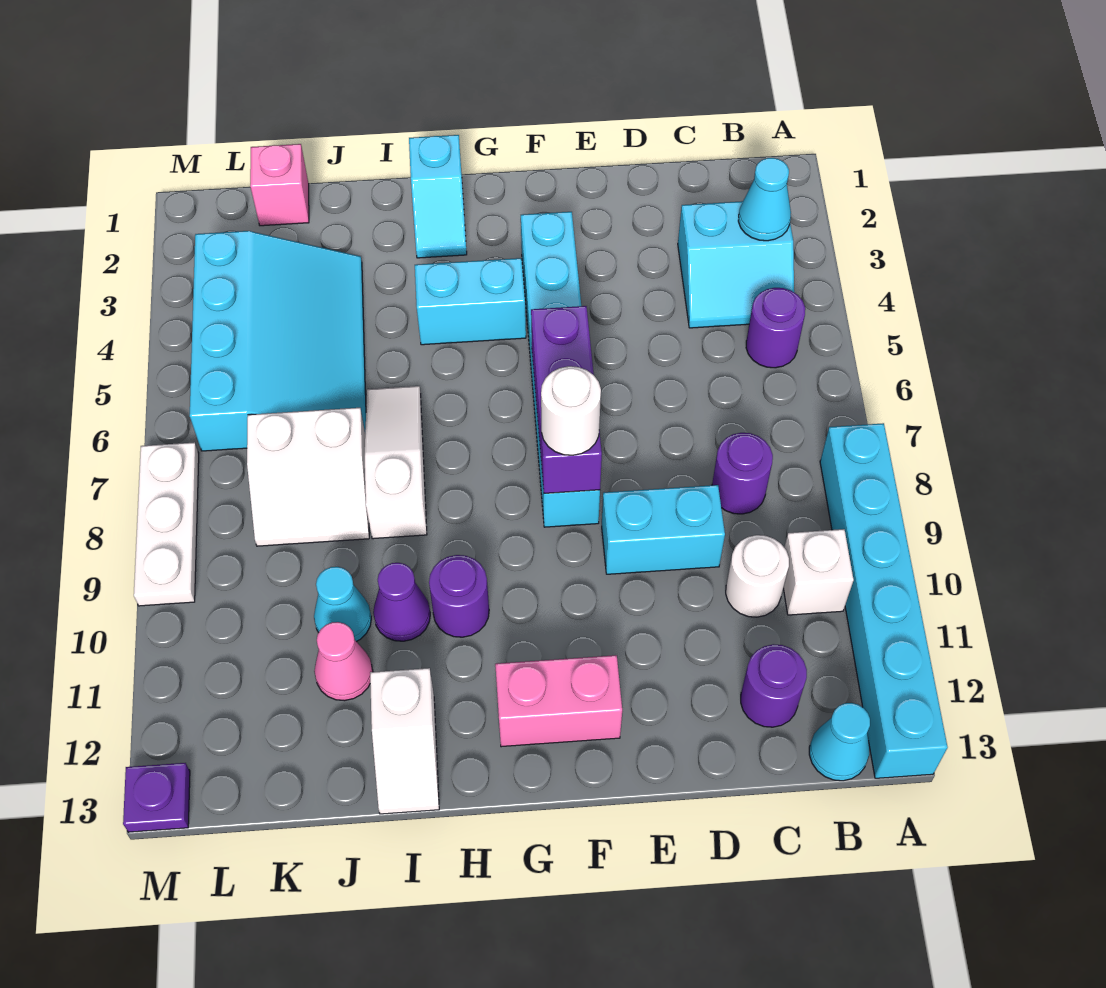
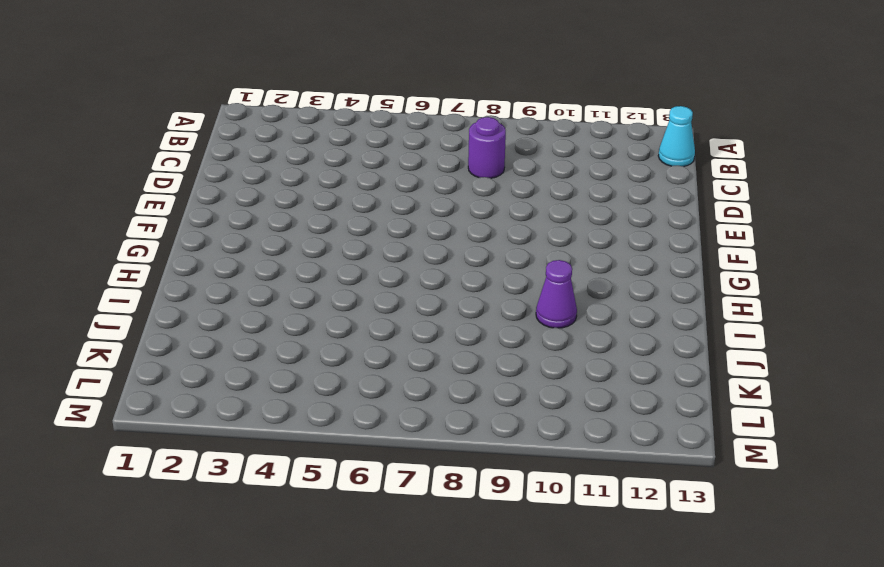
none -> cyan brick A8:A13 level 1
none -> cyan slope B3:C4 level 1 top 3
none -> purple round brick B5 level 1

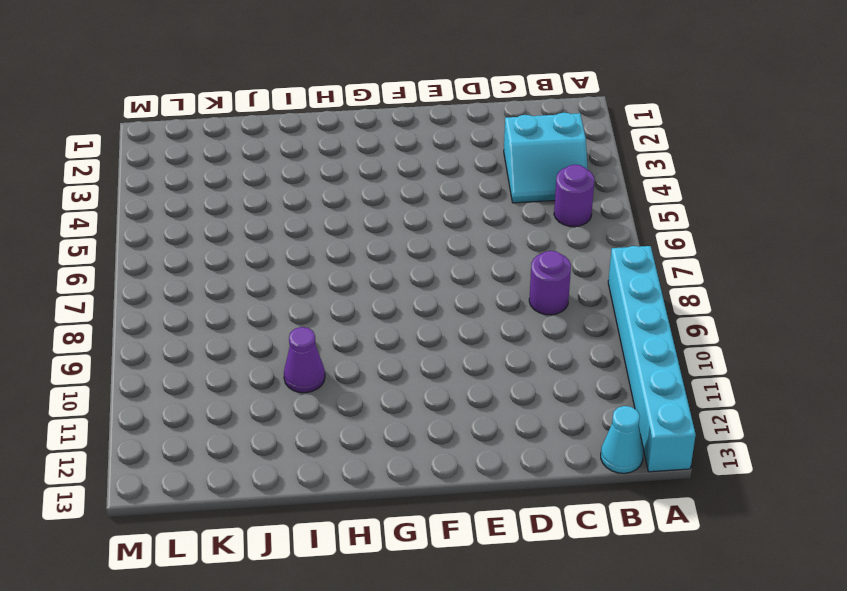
none -> white brick B10 level 1
none -> white round brick C10 level 1
none -> purple round brick C12 level 1

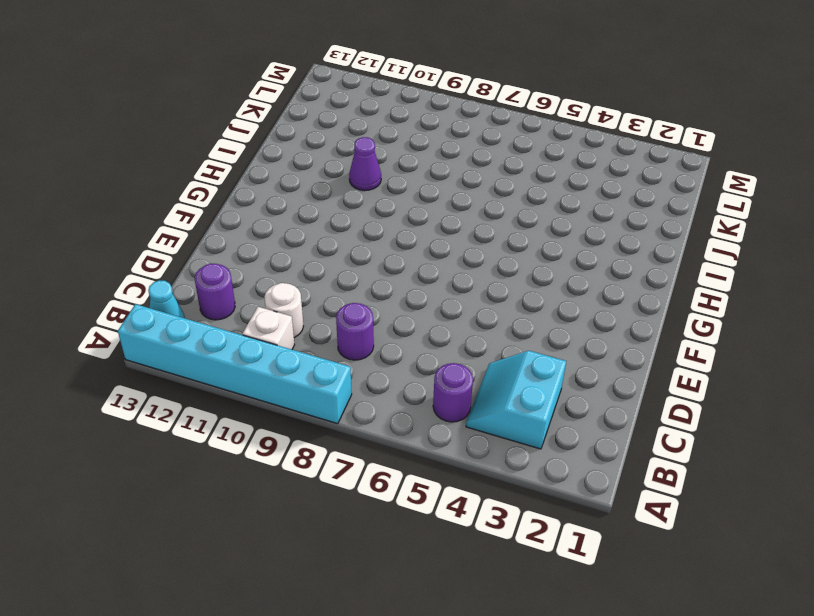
none -> cyan brick D9:E9 level 1
none -> cyan brick F3:F8 level 1
none -> pink brick F12:G12 level 1

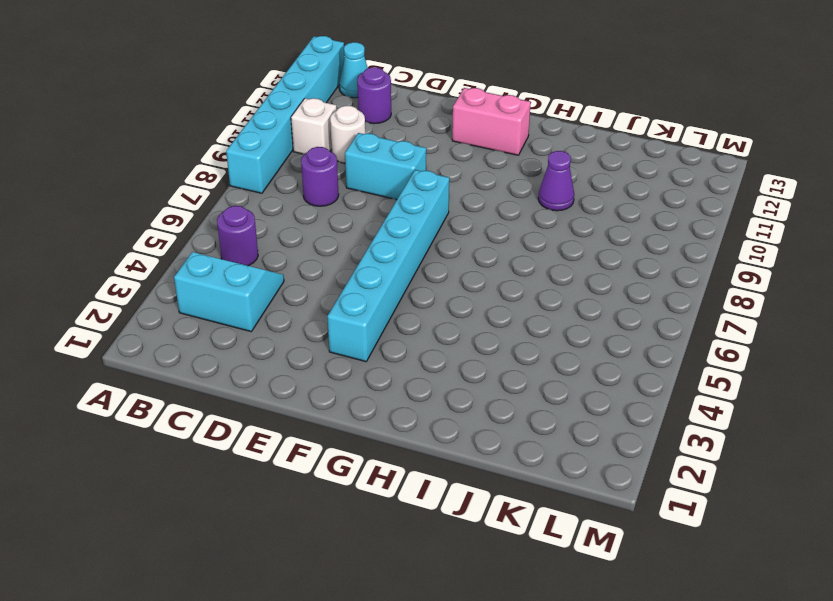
none -> cyan brick G4:H4 level 1
none -> cyan slope H1:H2 level 1 top 1
none -> purple round brick H10 level 1

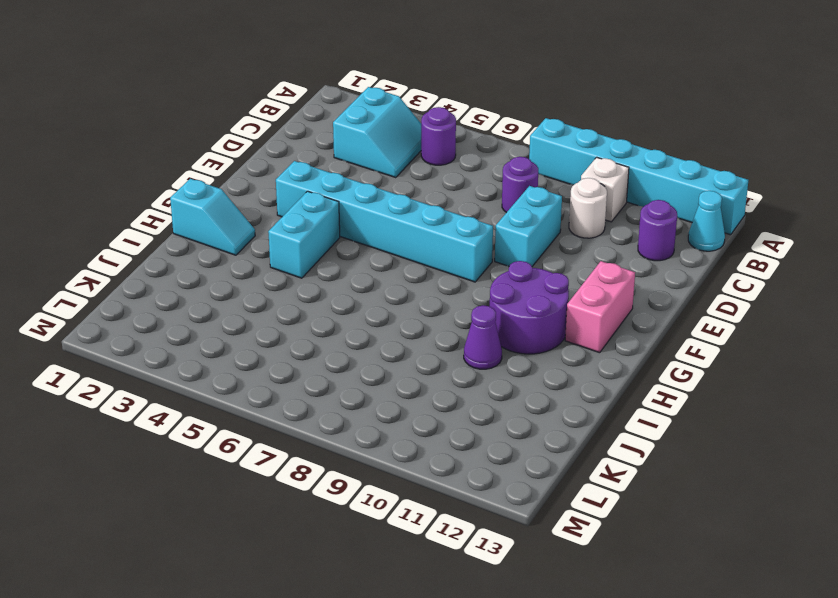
purple round brick G10:H11 level 1 -> purple round brick H10 level 1
none -> white slope I6:I8 level 1 top 8
none -> white slope I12:I13 level 1 top 12
none -> cyan slope J3:L6 level 1 top L

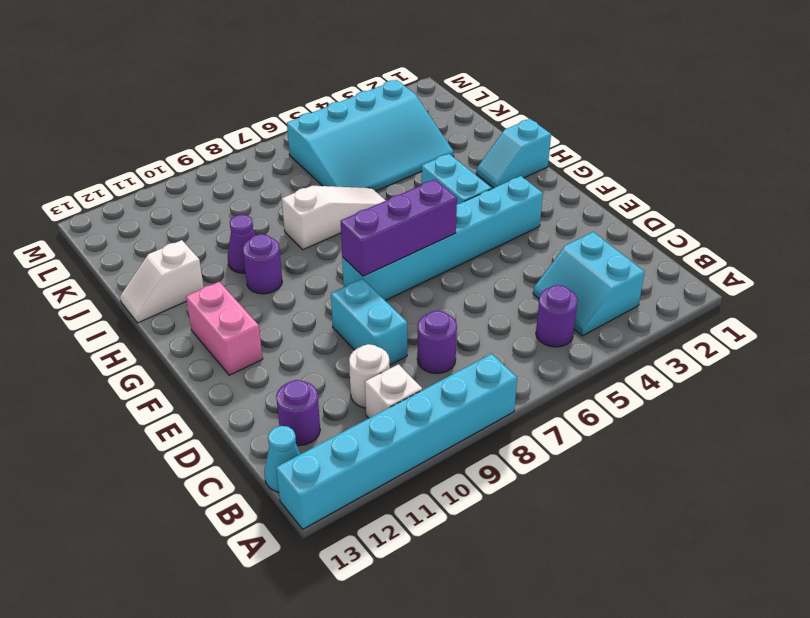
none -> white slope J7:K8 level 1 top 7
none -> cyan cone J10 level 1
none -> pink cone J11 level 1

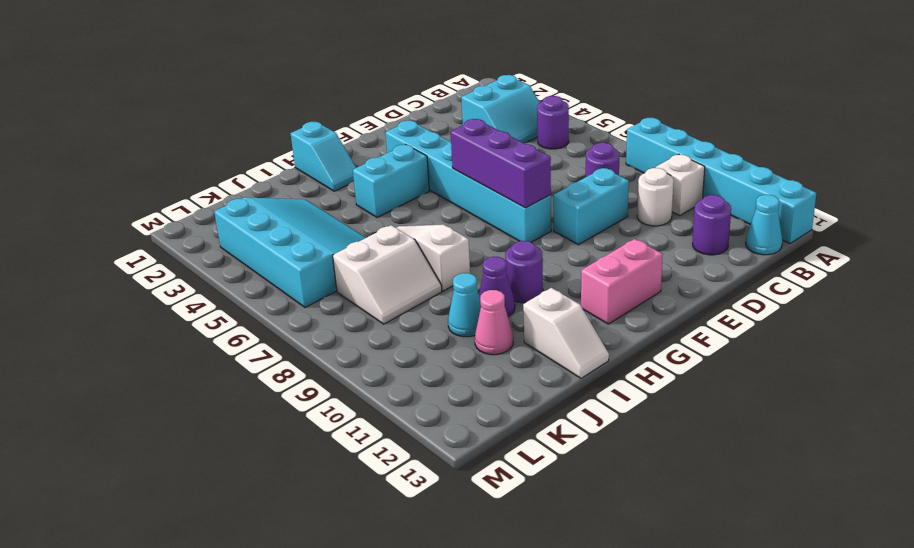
none -> pink brick K1 level 1
none -> white plate M7:M9 level 1
none -> purple plate M13 level 1

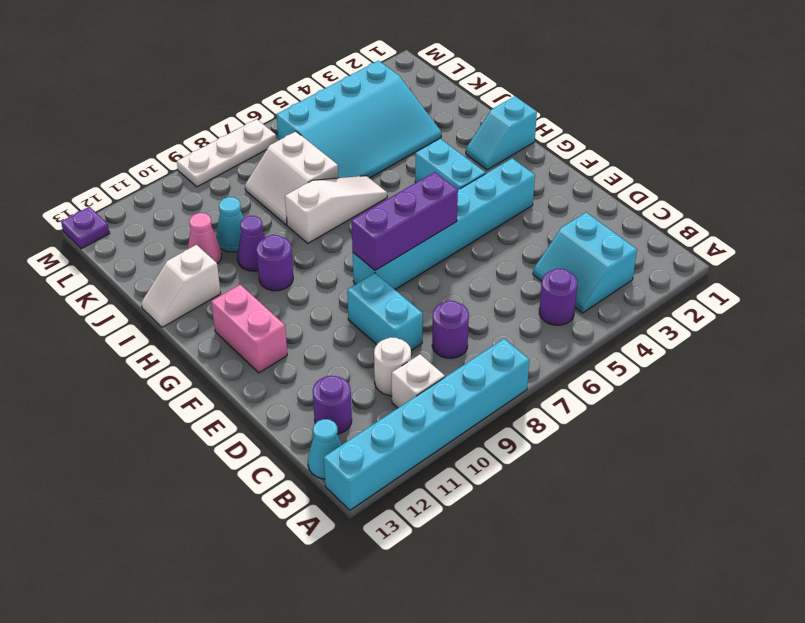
none -> pink brick K1 level 1
none -> cyan cone B3 level 2
none -> white round brick F8 level 3

